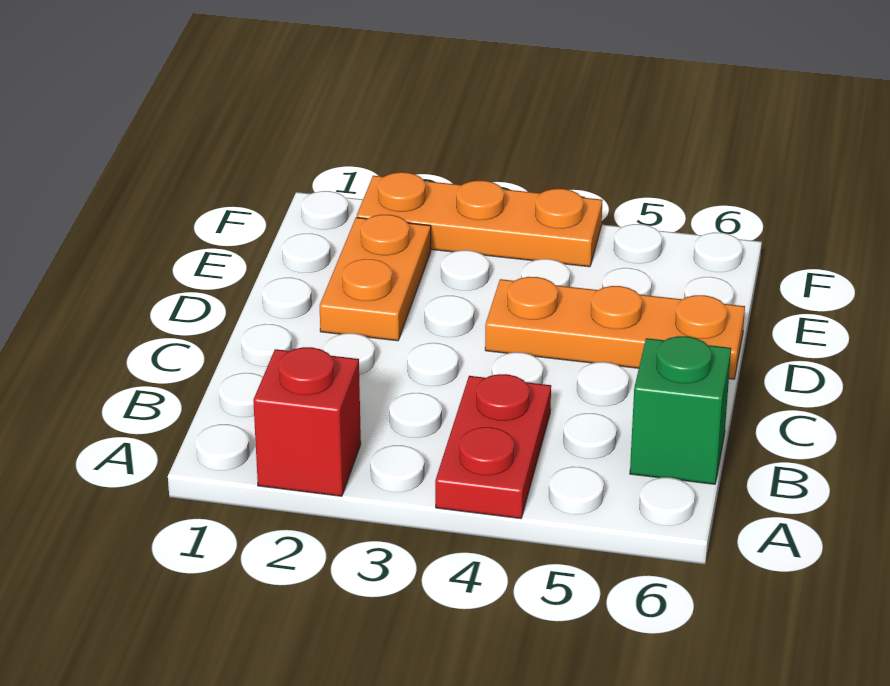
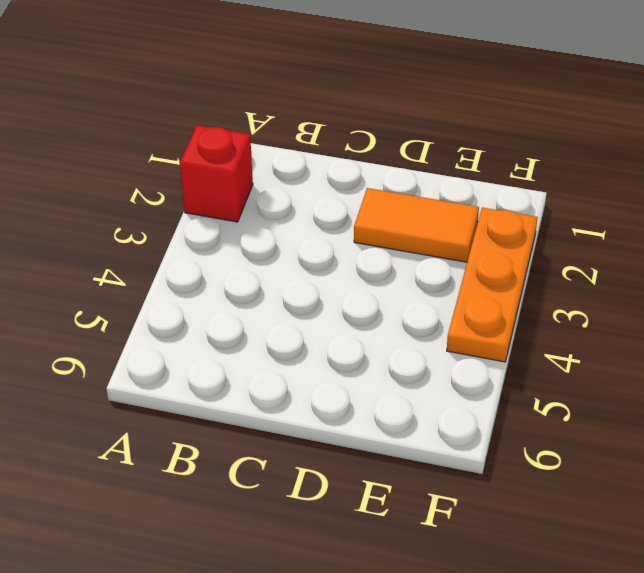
orange tile D2:E2 level 1 -> orange plate D2:E2 level 1
none -> red plate A4:B4 level 1
none -> green brick B6 level 1

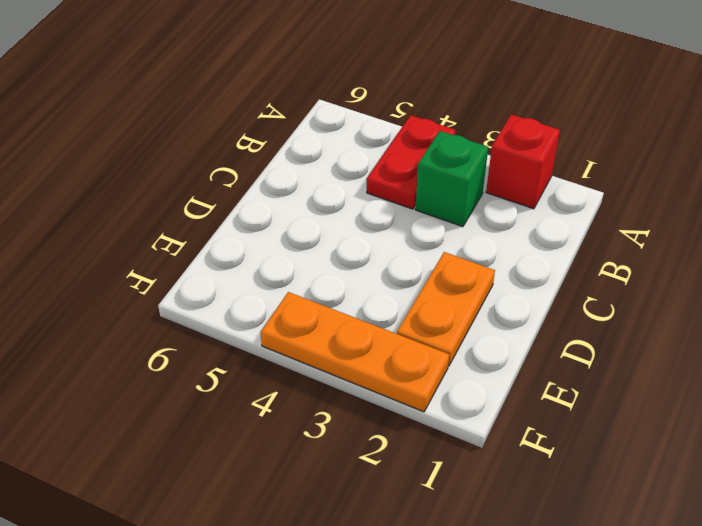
green brick B3 level 1 -> green brick B6 level 1
none -> orange plate D4:D6 level 1

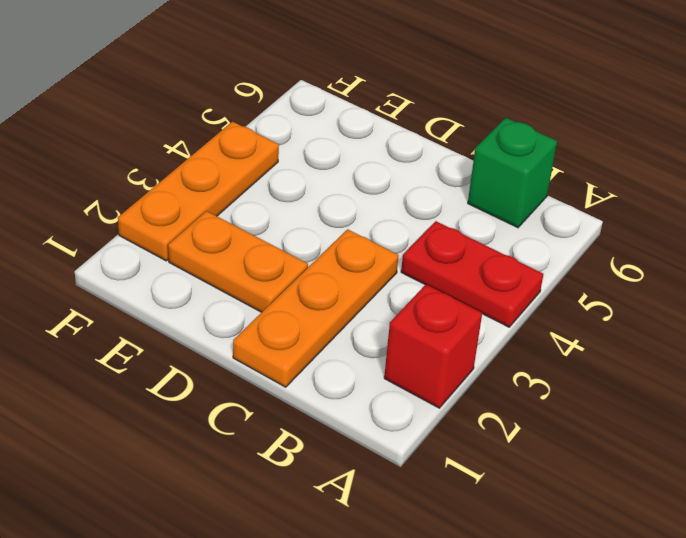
orange plate C1:C3 level 1 -> orange plate D4:D6 level 1

